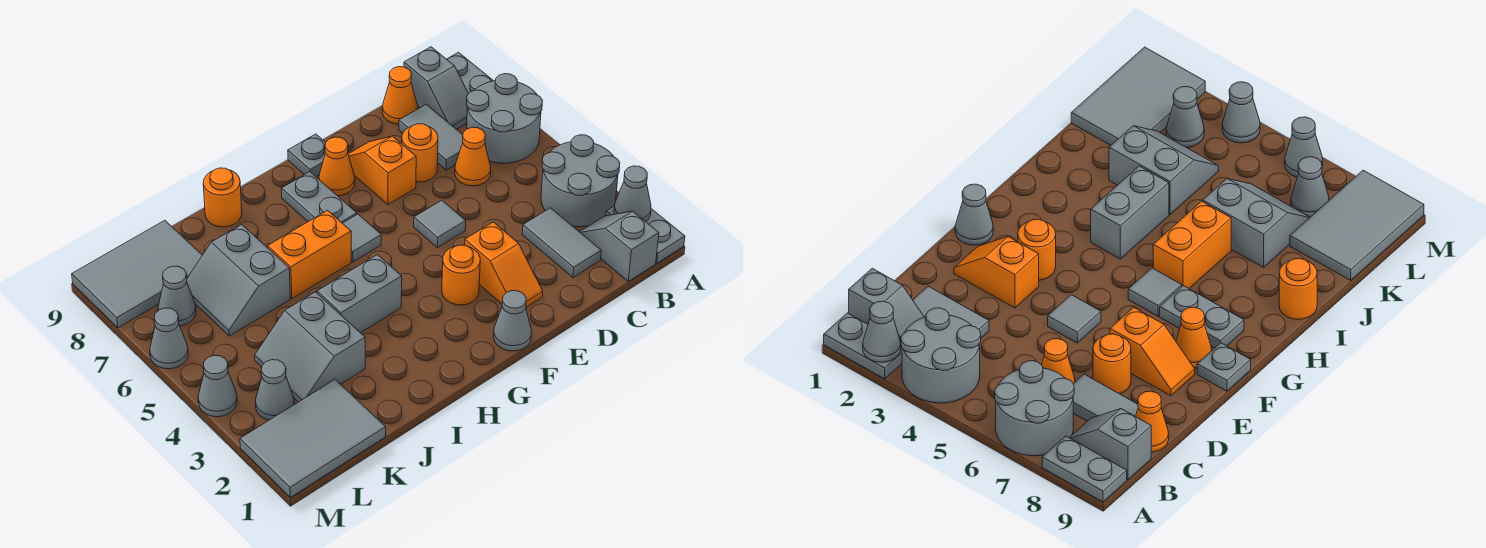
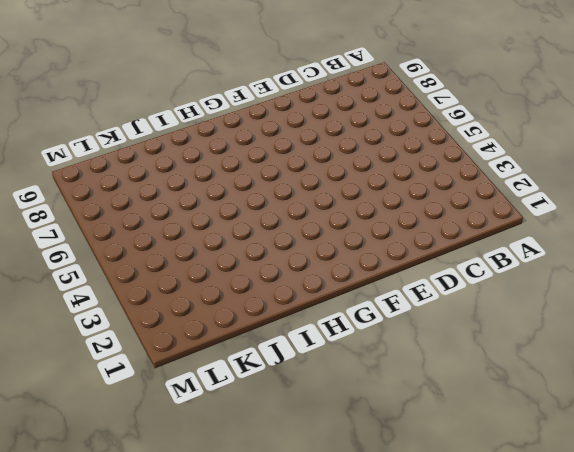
none -> grey plate A1:A2 level 1
none -> grey round brick A3:B4 level 1
none -> grey round brick A6:B7 level 1
none -> grey plate A8:A9 level 1

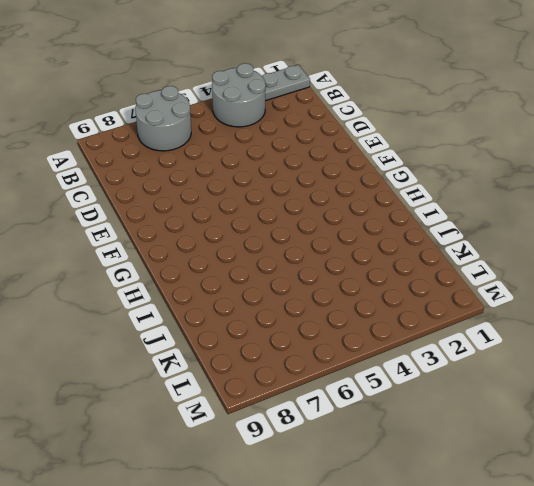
none -> grey plate A8:A9 level 1
none -> grey slope B1:B2 level 1 top 1
none -> grey slope B8:B9 level 1 top 9
none -> grey tile C2:C3 level 1

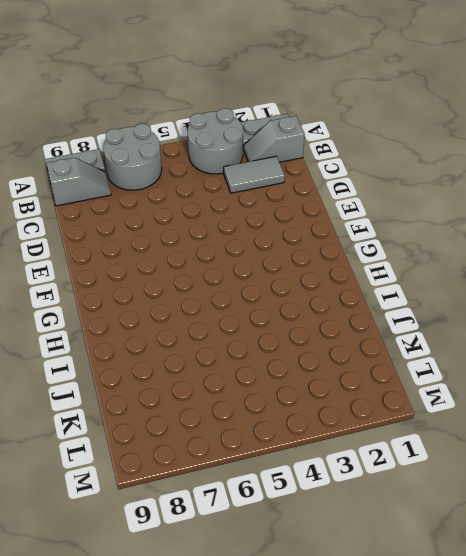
none -> orange cone C6 level 1
none -> grey tile C7:C8 level 1
none -> orange cone C9 level 1
none -> orange round brick D7 level 1

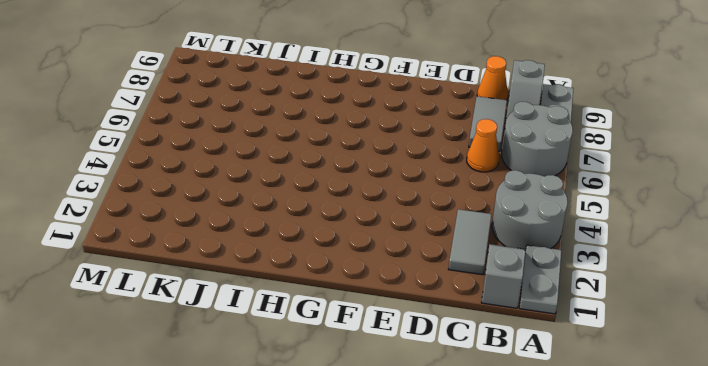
none -> orange round brick D7 level 1
none -> orange slope E2:E3 level 1 top 3
none -> grey tile E5 level 1
none -> orange slope E7:E8 level 1 top 7

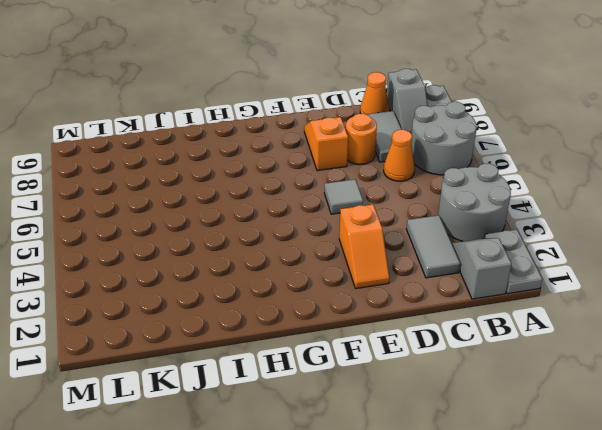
none -> grey cone F1 level 1
none -> orange round brick F3 level 1
none -> orange cone F8 level 1
none -> grey plate F9 level 1

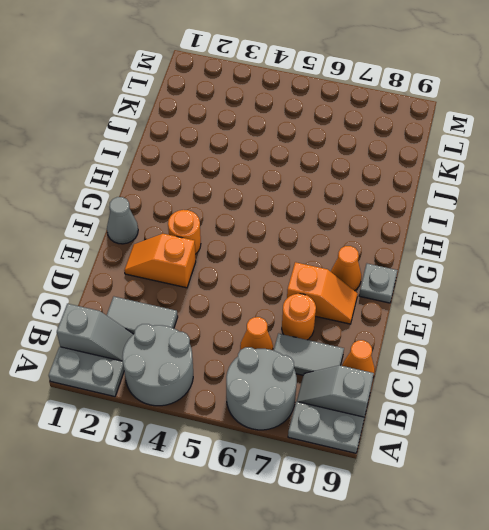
none -> grey tile E5 level 1
none -> grey tile G6 level 1
none -> grey plate G7:G8 level 1
none -> grey brick H4:I4 level 1

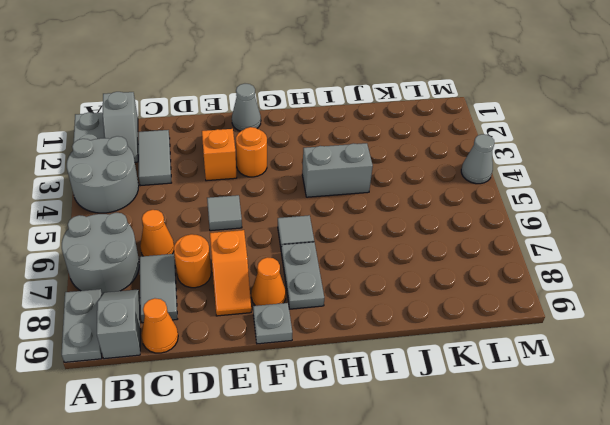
none -> orange brick H6:I6 level 1
none -> orange round brick I9 level 1
none -> grey slope J3:K4 level 1 top J
none -> grey slope J6:K7 level 1 top J

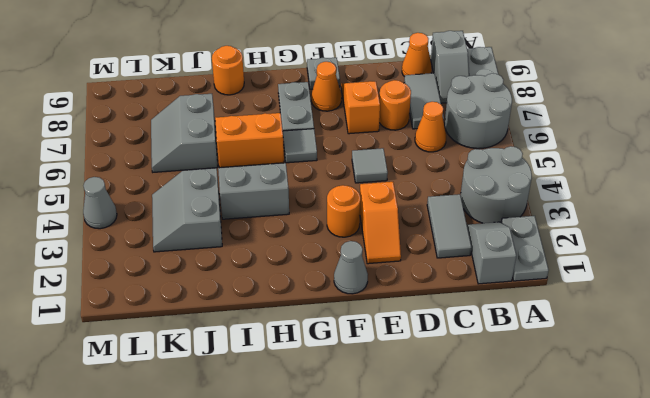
none -> grey tile K1:M2 level 1
none -> grey tile K8:M9 level 1
none -> grey cone L3 level 1
none -> grey cone L7 level 1

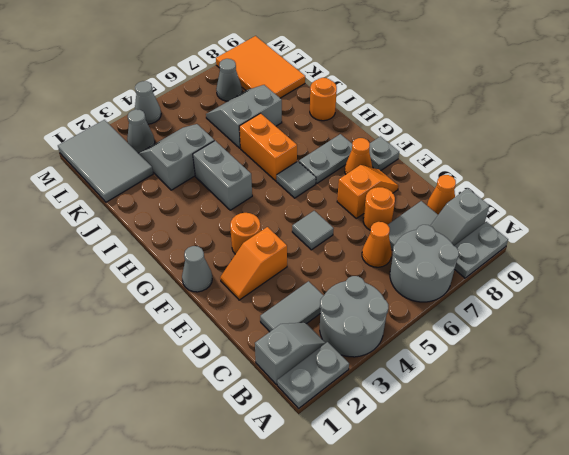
orange tile K8:M9 level 1 -> grey tile K8:M9 level 1
none -> grey cone M6 level 1
none -> grey cone A2 level 2

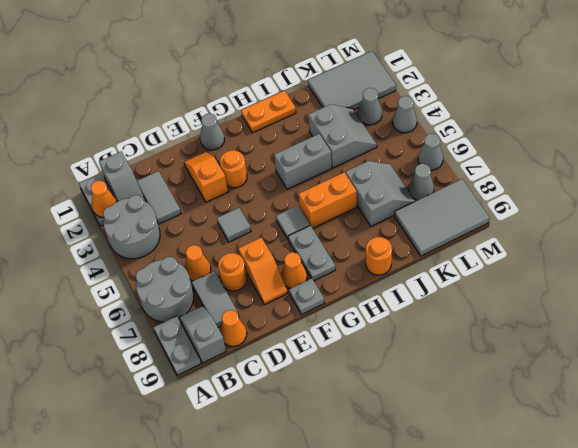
orange cone A2 level 2 -> grey cone A2 level 2
orange plate H1:I1 level 1 -> none

